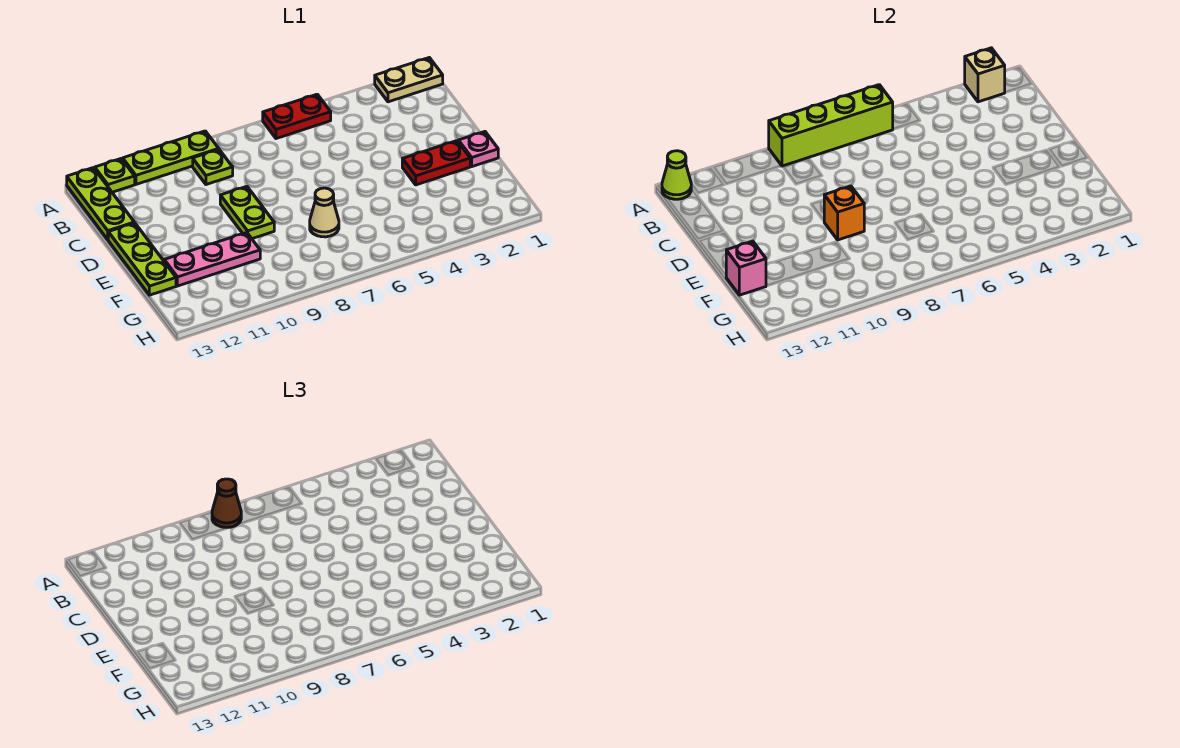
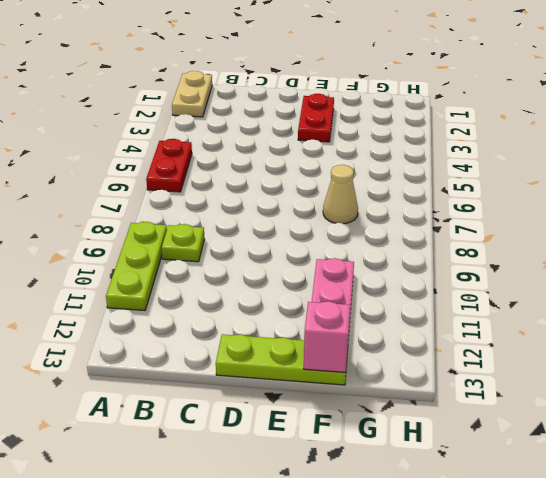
none -> lime plate A12 level 1
none -> lime plate A13:C13 level 1
none -> lime plate D9:E9 level 1

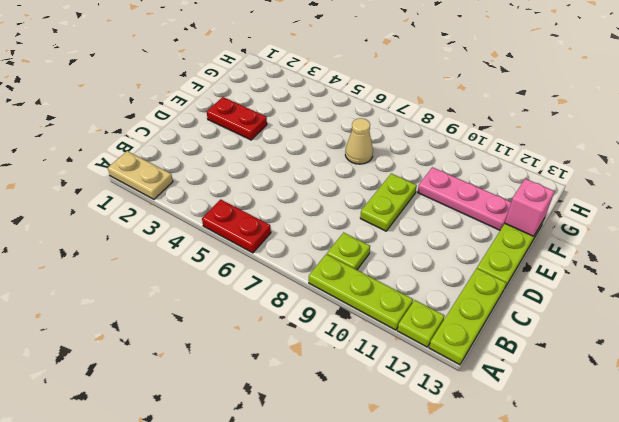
none -> pink plate E1 level 1
none -> tan brick A2 level 2
none -> lime brick A6:A9 level 2

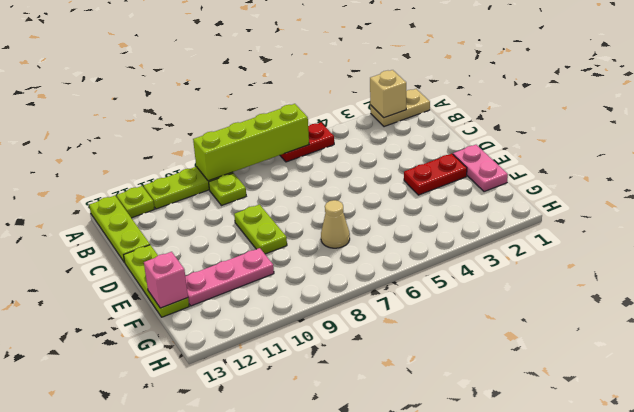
pink plate E1:F1 level 1 -> pink plate E1 level 1
none -> lime cone A13 level 2
none -> orange brick E9 level 2
none -> brown cone A8 level 3

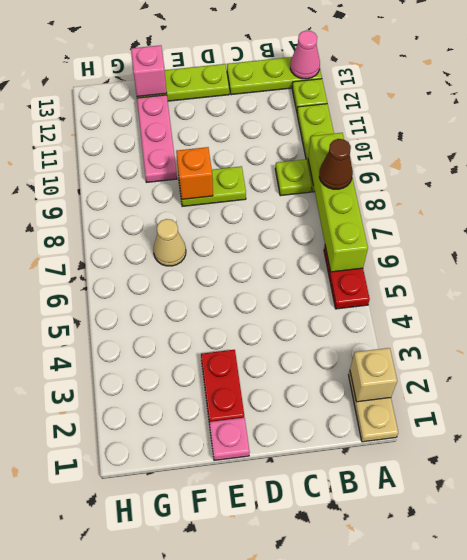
pink cone A13 level 2 -> lime cone A13 level 2

